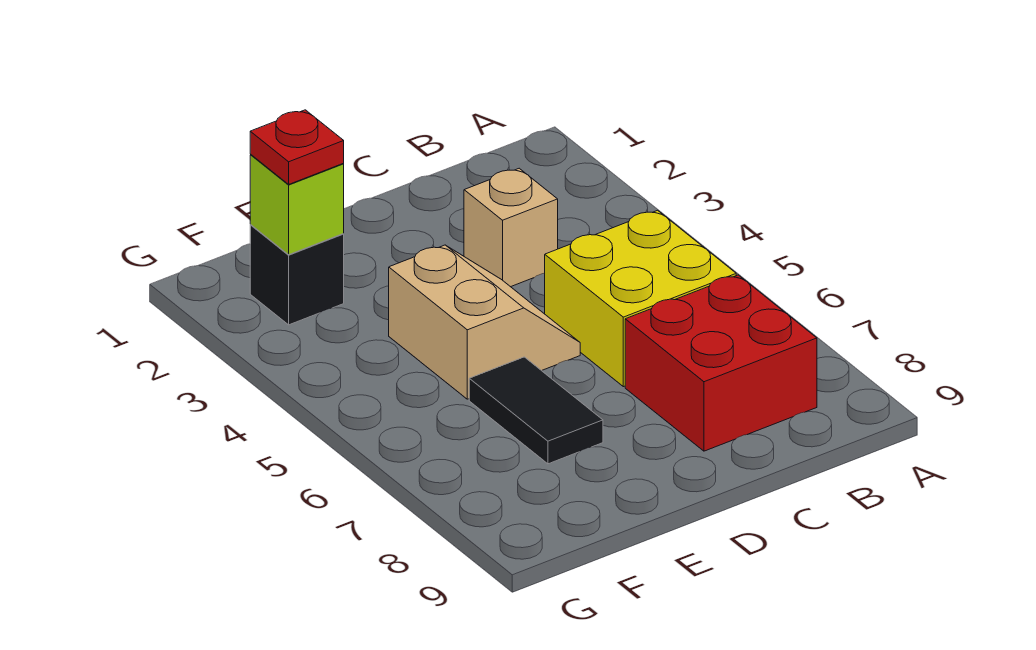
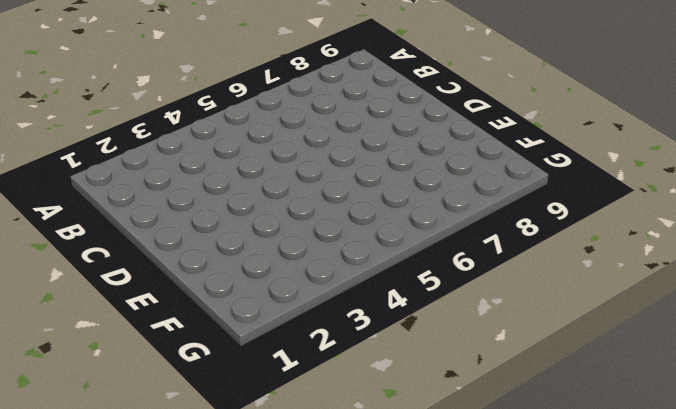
none -> yellow brick B5:C6 level 1
none -> red brick B7:C8 level 1

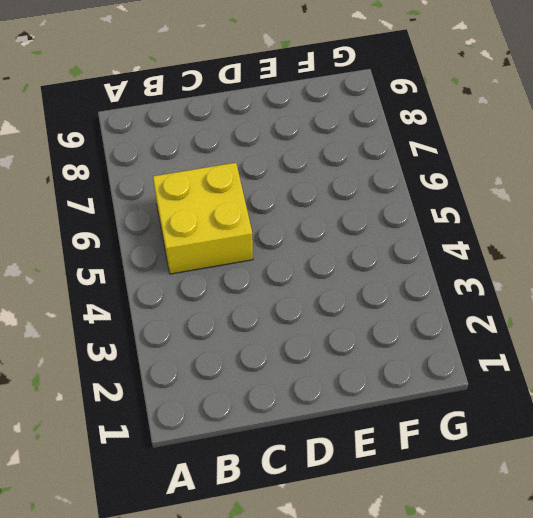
none -> red brick B7:C8 level 1
none -> tan brick C3 level 1

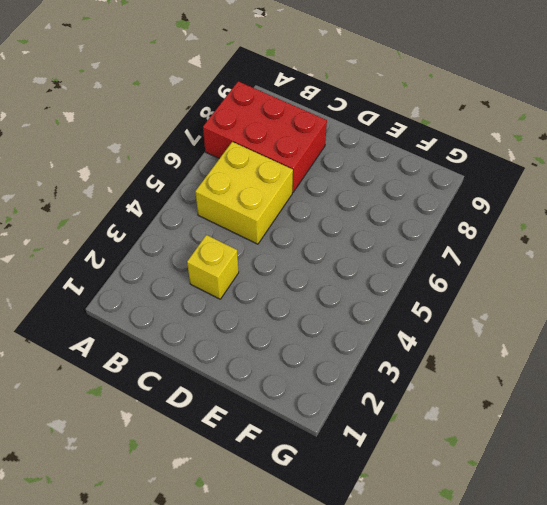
red brick A7:C8 level 1 -> red brick B7:C8 level 1
yellow brick C3 level 1 -> tan brick C3 level 1
none -> tan slope D4:E5 level 1 top E
none -> black tile E6:E7 level 1

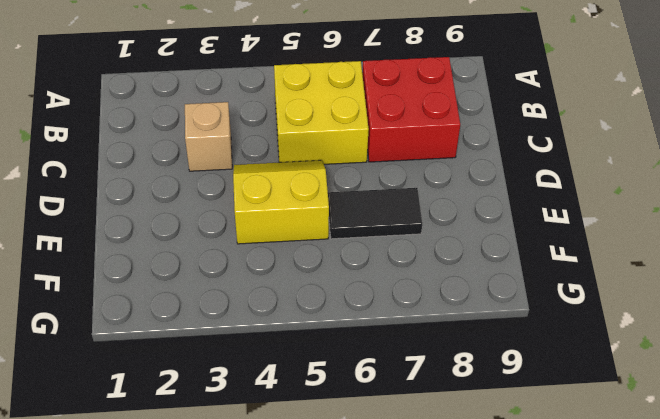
yellow slope D4:E5 level 1 top E -> tan slope D4:E5 level 1 top E
none -> black brick F2 level 1
none -> lime brick F2 level 2

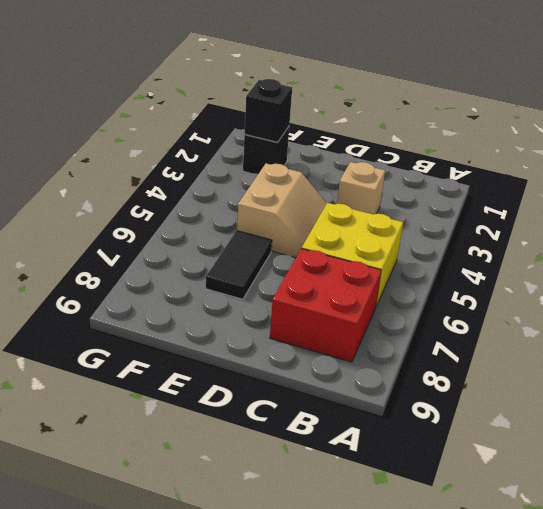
black brick F2 level 2 -> lime brick F2 level 2
none -> red plate F2 level 3

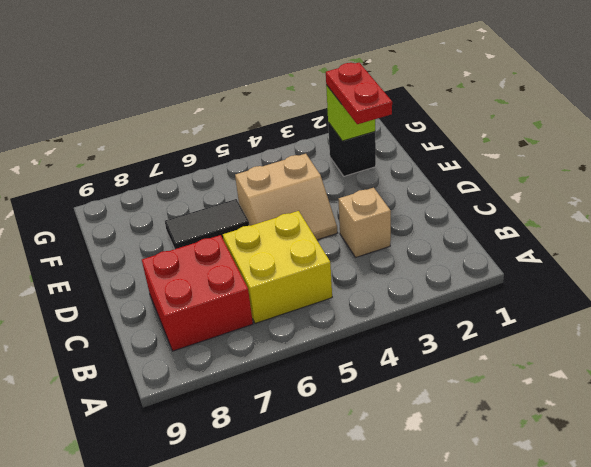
red plate E2:F2 level 3 -> red plate F2 level 3

